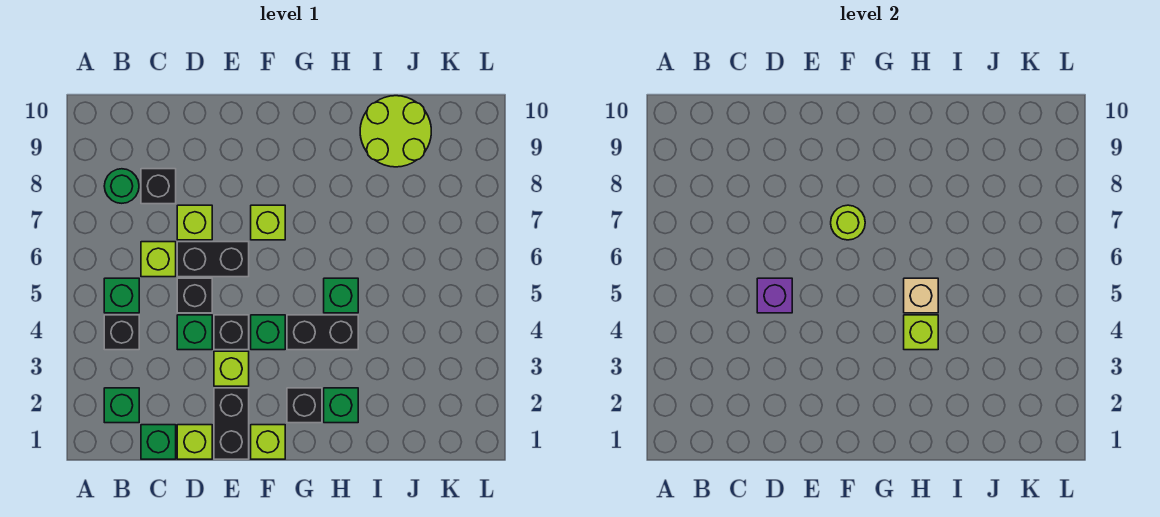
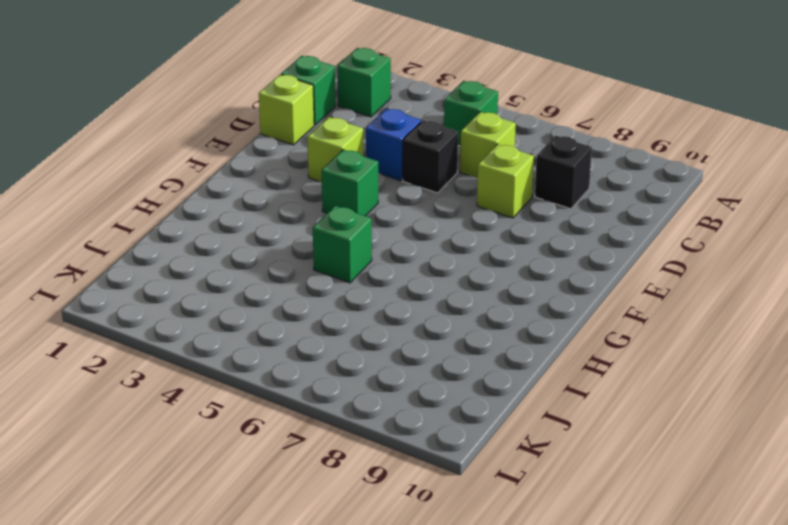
blue brick D4 level 1 -> green brick D4 level 1
none -> black brick B4 level 1
none -> green round brick B8 level 1
none -> black brick D6:E6 level 1

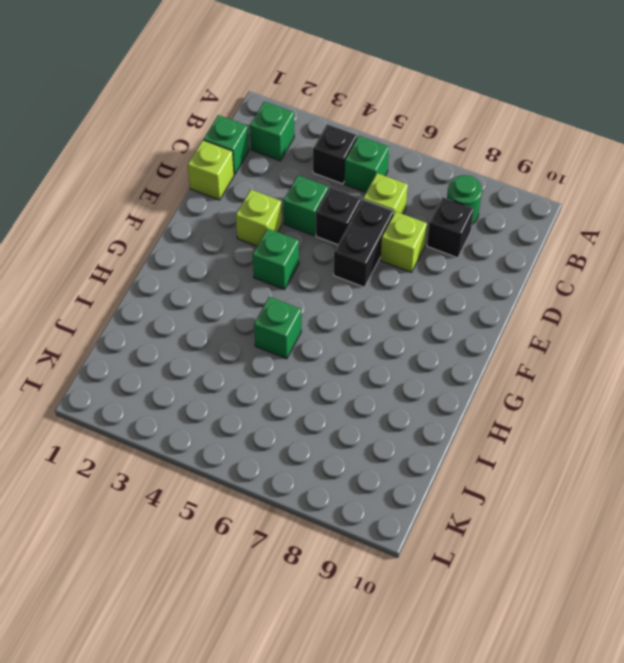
none -> black brick E1:E2 level 1
none -> black brick E4 level 1
none -> lime brick F1 level 1

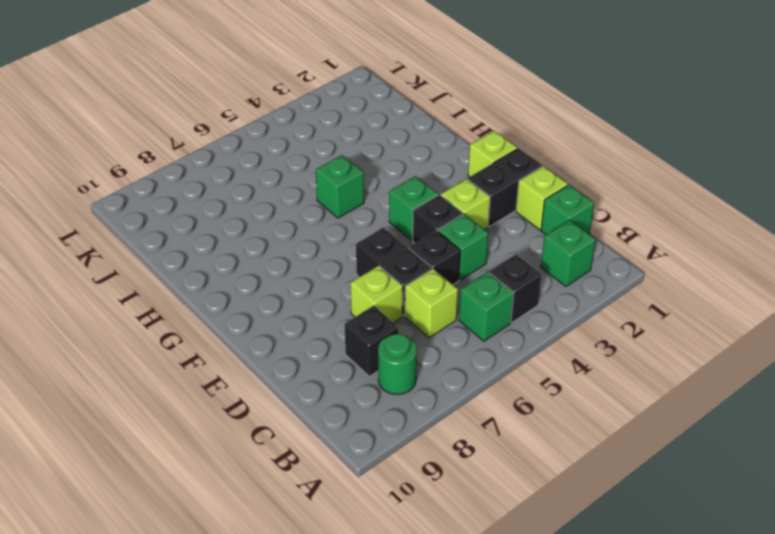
none -> lime brick F7 level 1
none -> black brick G2 level 1
none -> black brick G4:H4 level 1

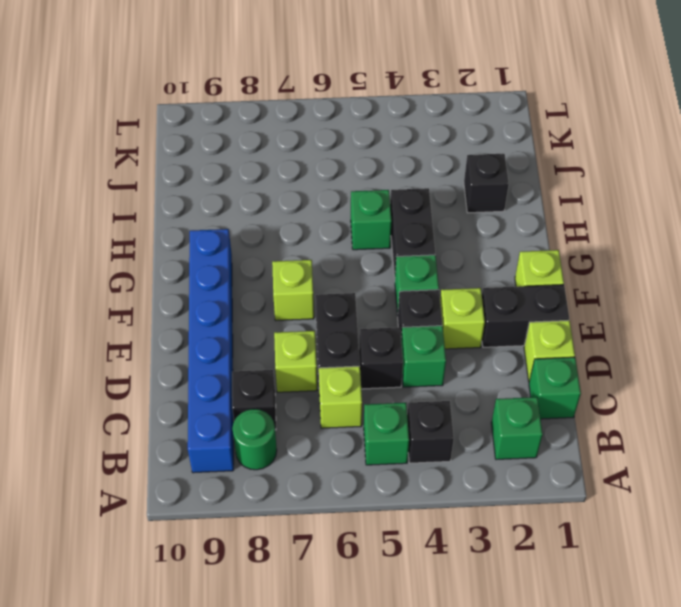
blue brick B9:G9 level 1 -> none
black brick I2 level 1 -> black brick G2 level 1
none -> green brick H2 level 1
none -> lime round brick I9:J10 level 1
none -> purple brick D5 level 2

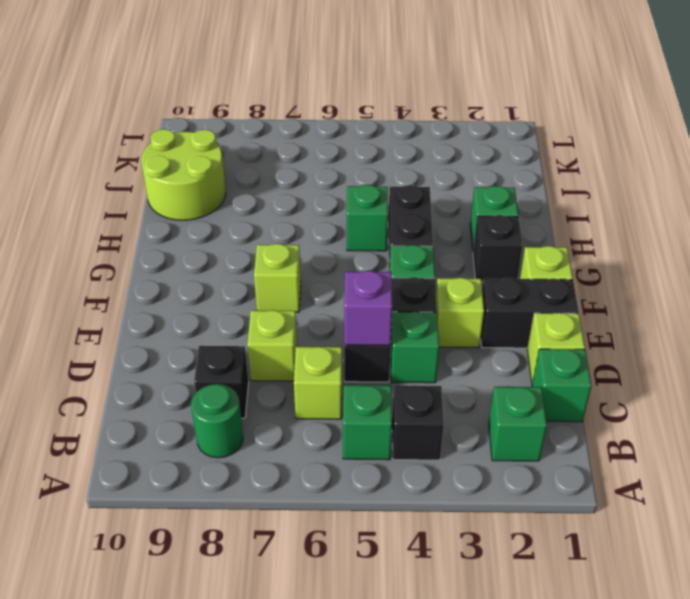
none -> black brick D6:E6 level 1
none -> lime round brick F7 level 2
none -> lime brick H4 level 2

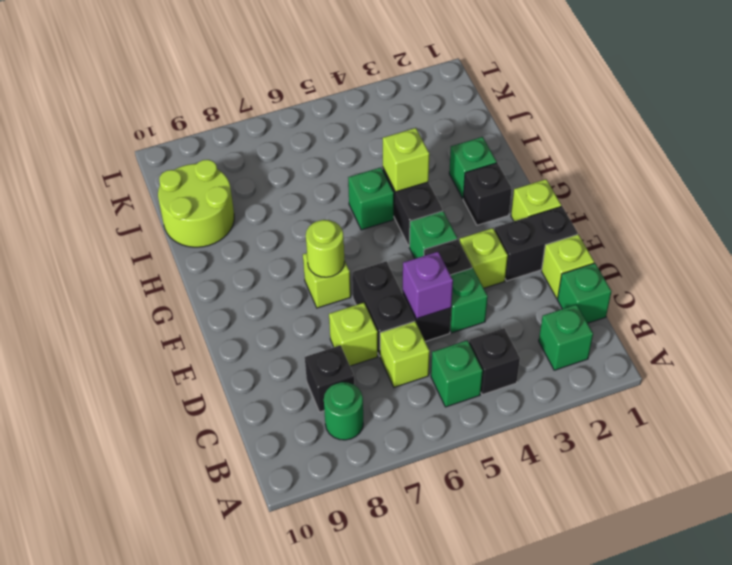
none -> tan brick H5 level 2

